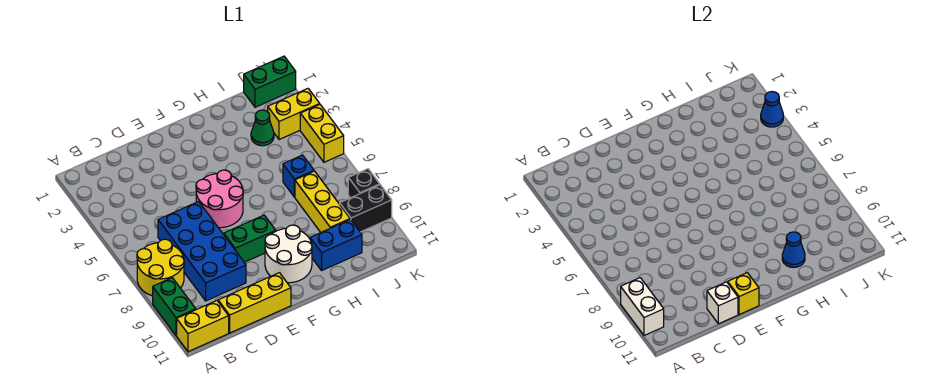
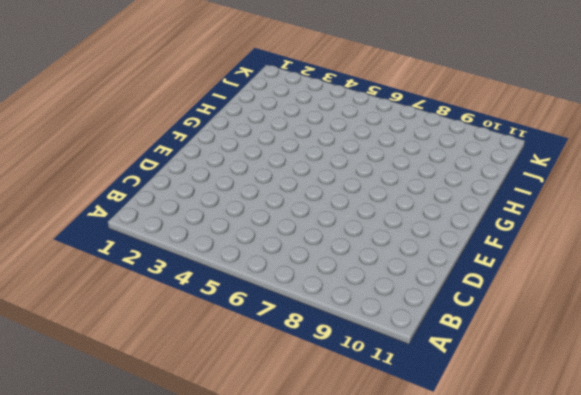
none -> yellow round brick A7:B8 level 1
none -> green brick A9:A10 level 1
none -> yellow brick A11:B11 level 1

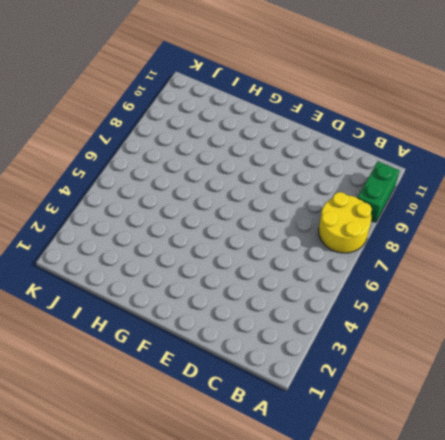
none -> yellow brick A11:B11 level 1
none -> blue brick C6:D9 level 1
none -> yellow brick C11:E11 level 1

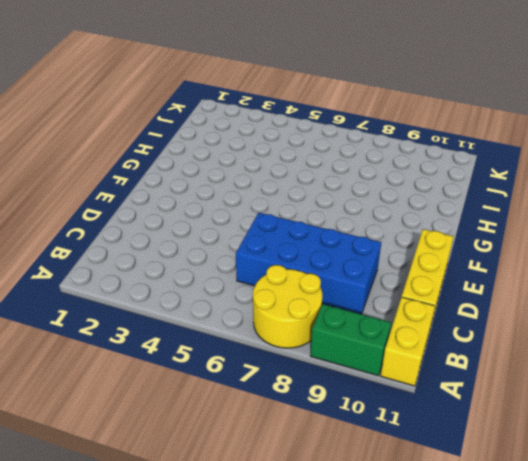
none -> pink round brick E5:F6 level 1
none -> green brick E8:F8 level 1
none -> white round brick F9:G10 level 1

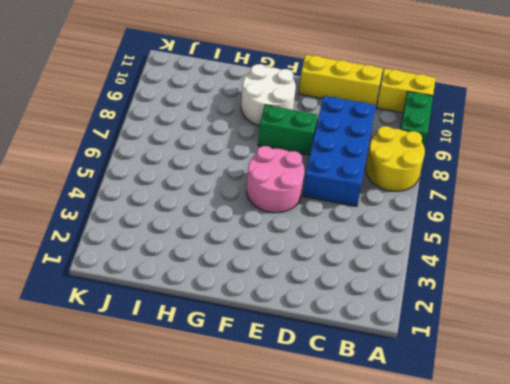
none -> blue brick H10:I10 level 1
none -> green cone I3 level 1
none -> blue brick I6 level 1

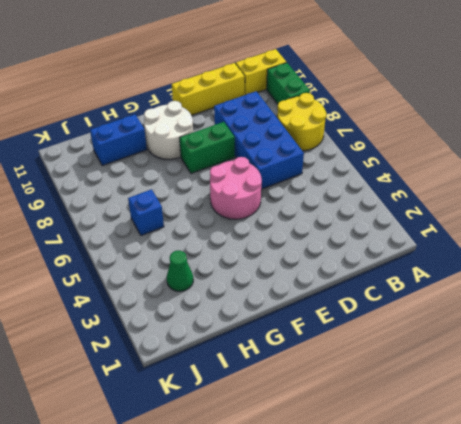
none -> yellow brick I7:I9 level 1
none -> green brick J1:K1 level 1
none -> yellow brick J3:K3 level 1

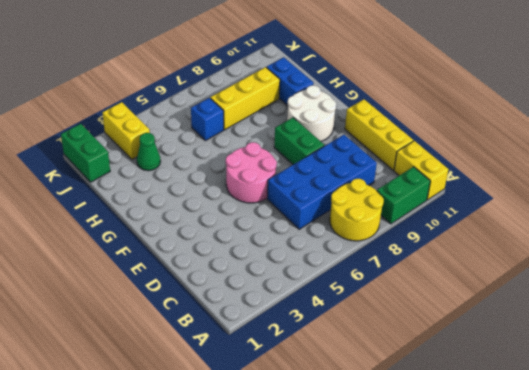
none -> black brick J9:K9 level 1
none -> yellow brick K4:K5 level 1
none -> black brick K8 level 1

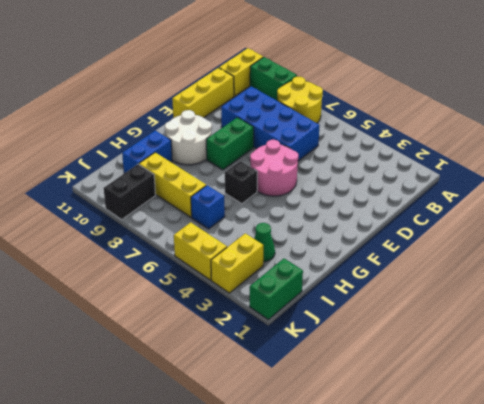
black brick G6 level 1 -> black brick K8 level 1
none -> white brick A9:A10 level 2
none -> white brick D11 level 2
none -> yellow brick E11 level 2

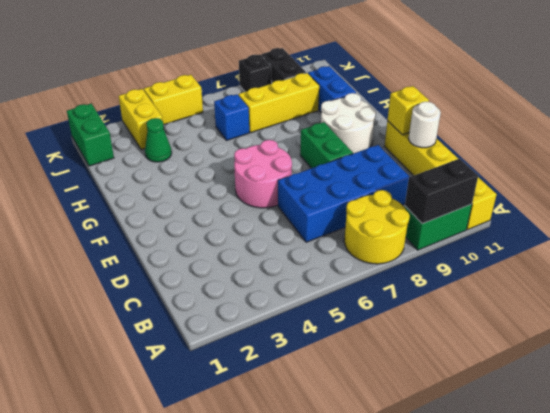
black brick A9:A10 level 2 -> white brick A9:A10 level 2
white round brick D11 level 2 -> white brick D11 level 2
none -> blue cone H10 level 2
none -> blue cone K3 level 2

